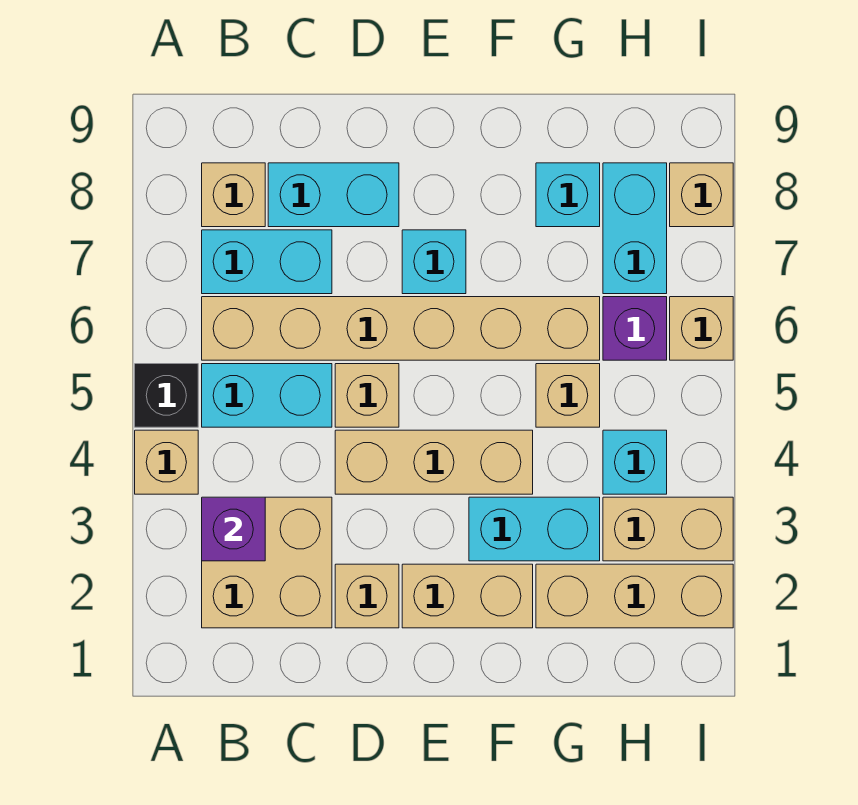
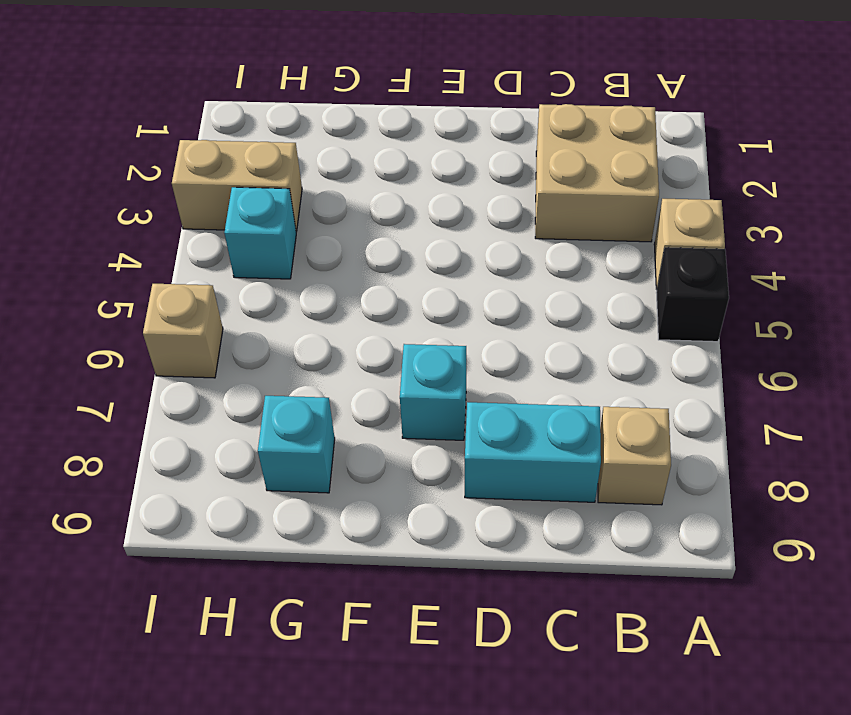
none -> cyan brick B5:C5 level 1
none -> tan brick B6:G6 level 1
none -> cyan brick B7:C7 level 1

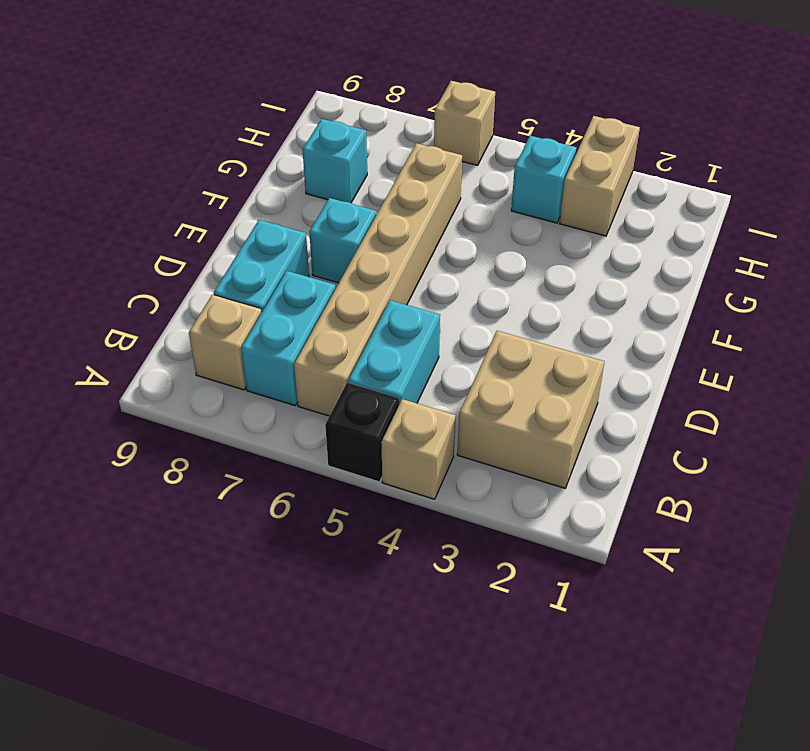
none -> tan brick D2 level 1
none -> tan brick D4:F4 level 1
none -> tan brick D5 level 1

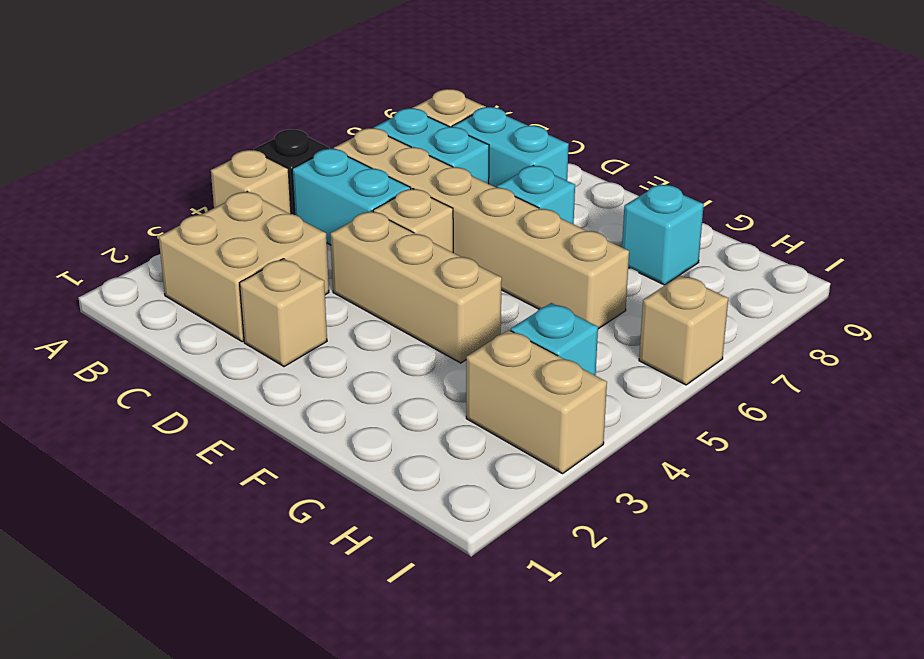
none -> tan brick E2:F2 level 1
none -> cyan brick F3:G3 level 1
none -> tan brick G2:I2 level 1

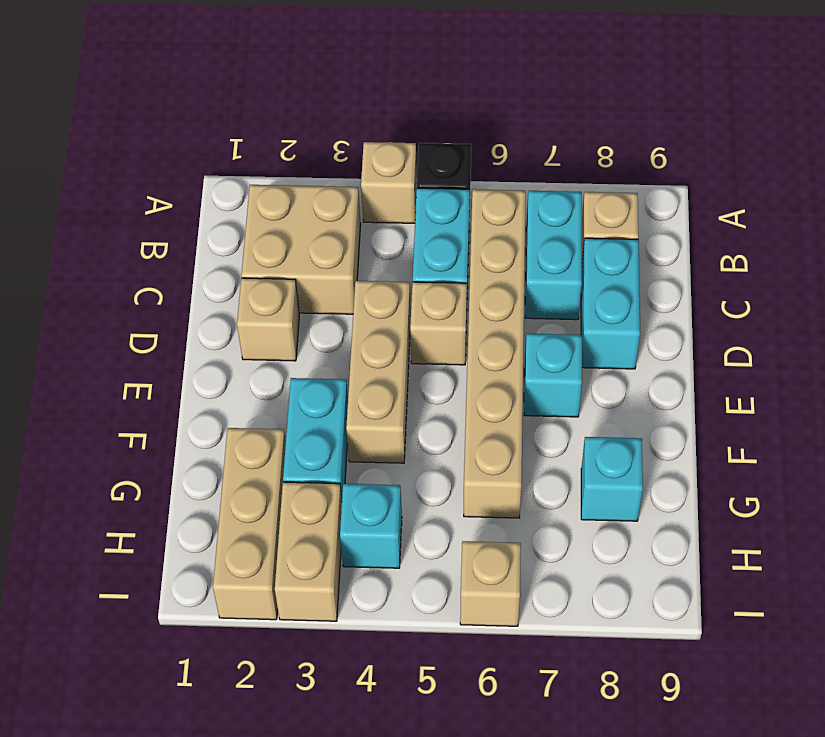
none -> tan brick E2:F2 level 1
none -> tan brick G5 level 1
none -> purple brick H6 level 1

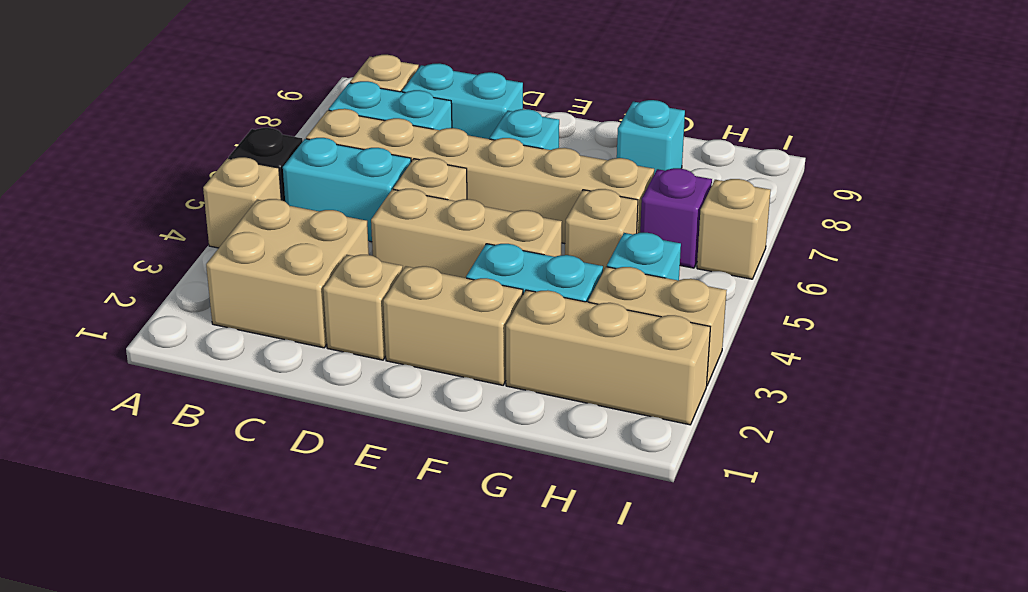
none -> cyan brick H7:H8 level 1
none -> tan brick I8 level 1
none -> purple brick B3 level 2

